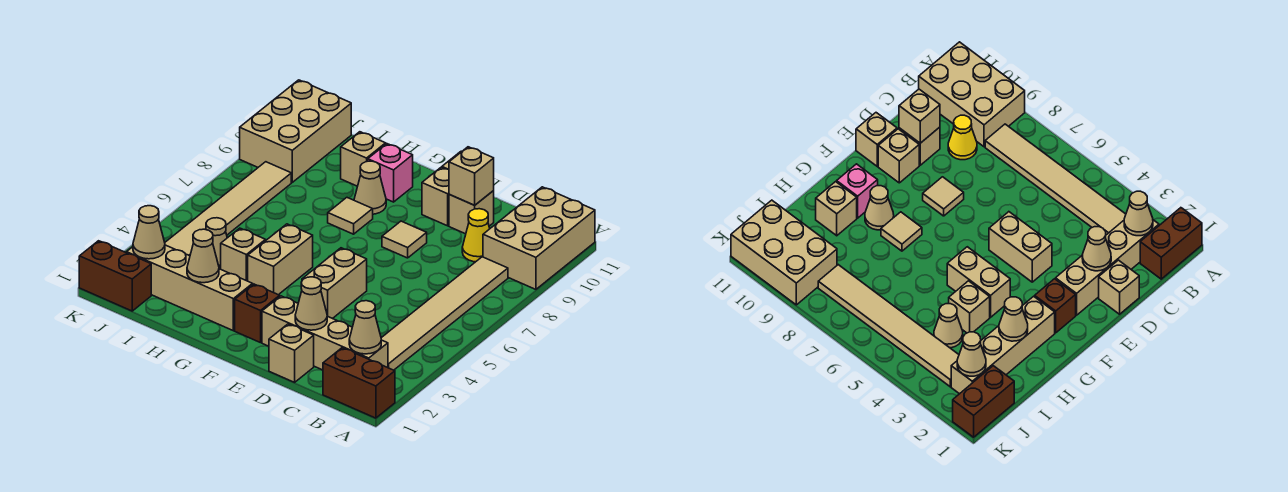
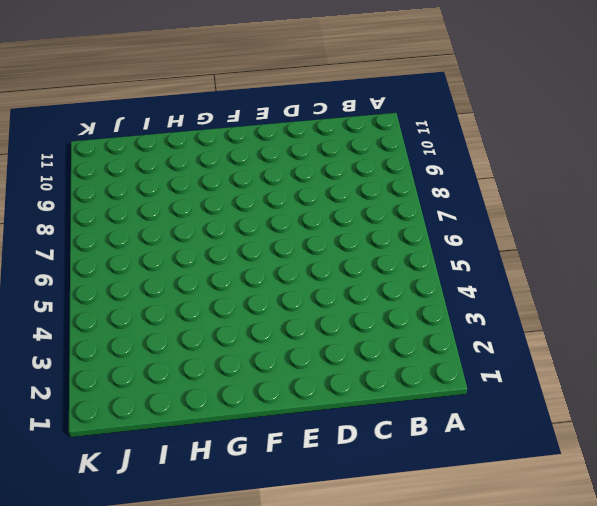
none -> brown brick A1:B1 level 1
none -> tan brick A9:B11 level 1
none -> tan brick B2:E2 level 1

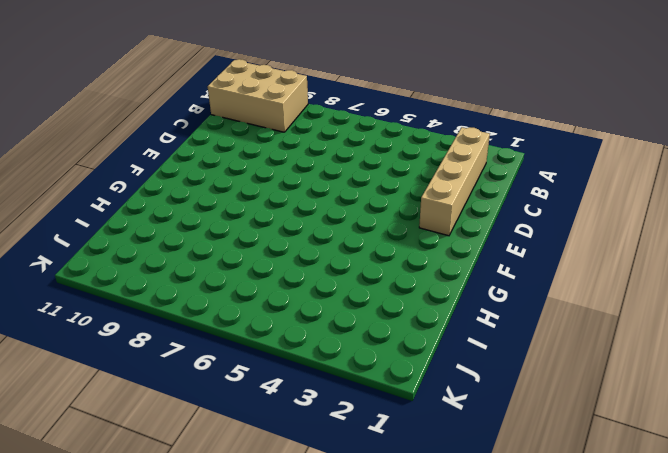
none -> brown brick A1:B1 level 1
none -> tan tile B3:B8 level 1
none -> yellow cone C9 level 1

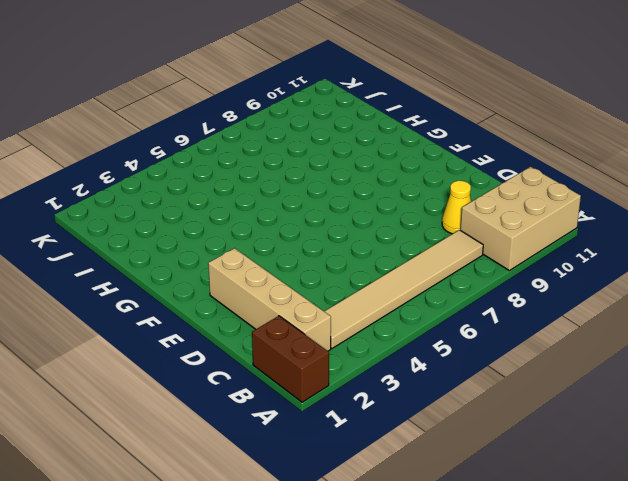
none -> tan brick D1 level 1
none -> tan brick D10 level 1
none -> tan brick E4:E5 level 1

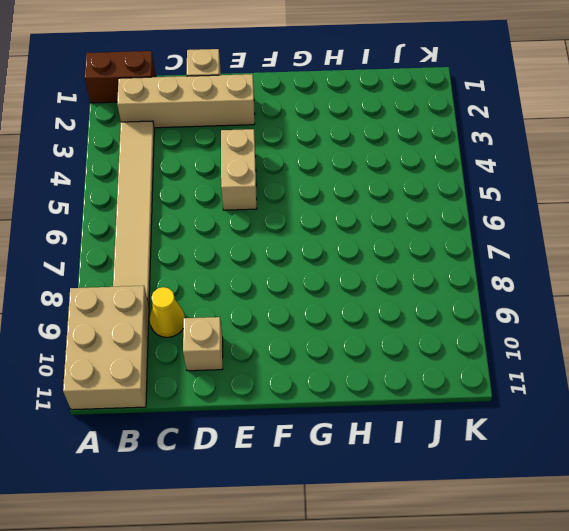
none -> tan tile E8 level 1
none -> tan brick E10 level 1
none -> tan brick E11 level 1

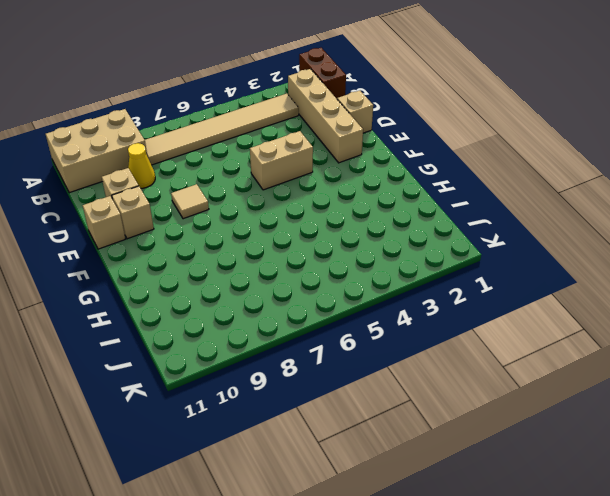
none -> brown brick F2 level 1
none -> tan brick G2:J2 level 1
none -> tan brick G4:G5 level 1

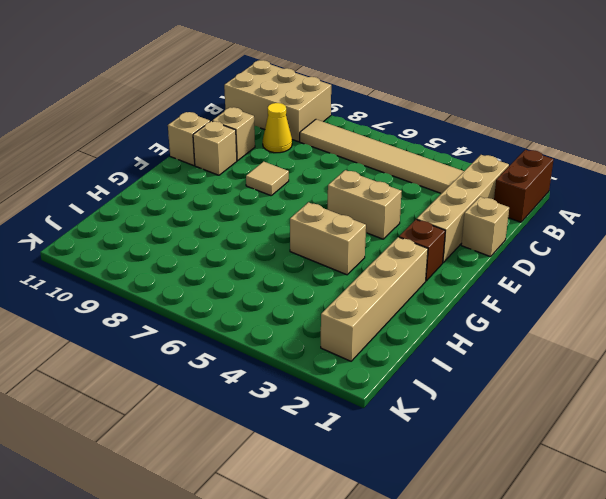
none -> tan tile G8 level 1
none -> tan cone G9 level 1
none -> pink brick G10 level 1

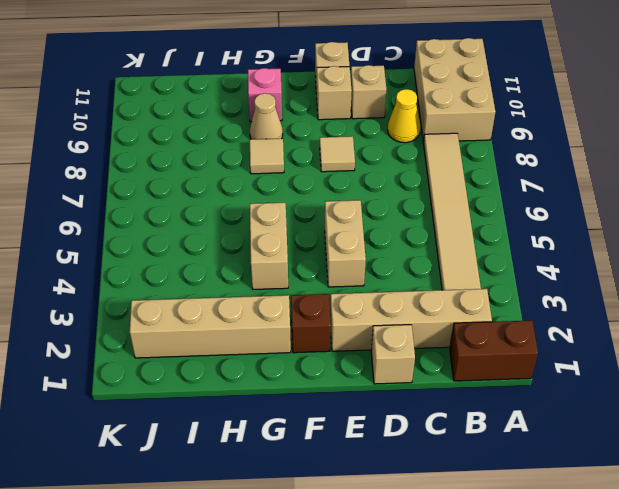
none -> tan brick H4 level 1
none -> tan brick H10 level 1
none -> tan cone I4 level 1

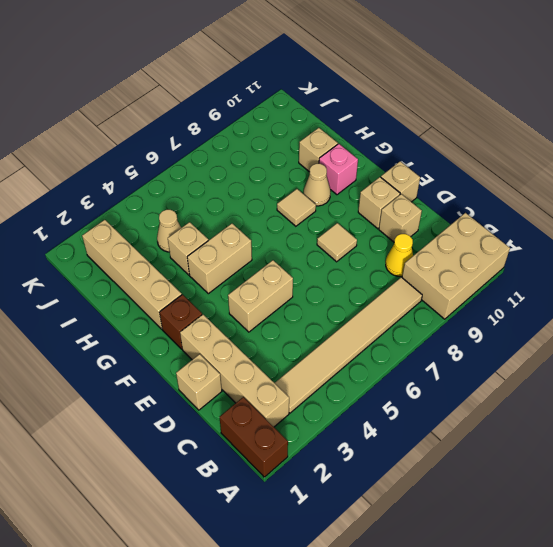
none -> brown brick J1:K1 level 1
none -> tan tile J3:J8 level 1
none -> tan brick J9:K11 level 1

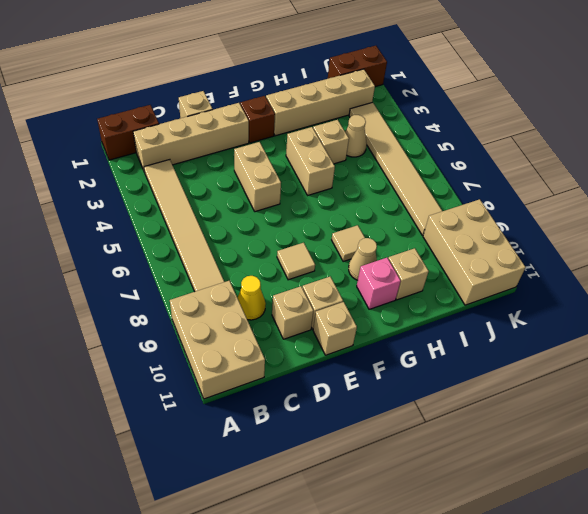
none -> tan cone B2 level 2
none -> tan cone D2 level 2
none -> tan brick D10 level 2

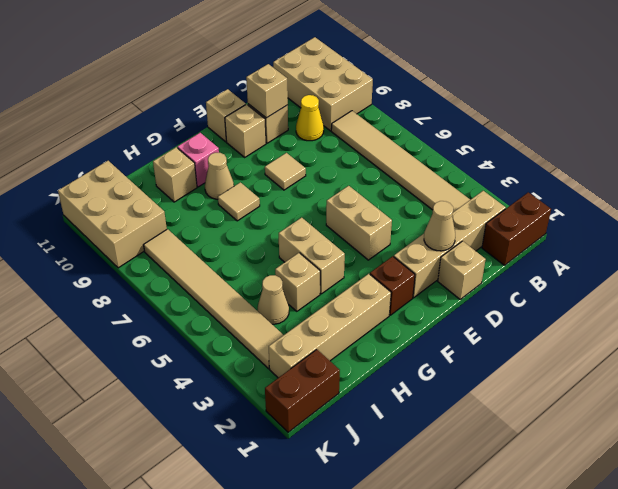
none -> tan cone B2 level 2
none -> tan cone H2 level 2
none -> tan cone J2 level 2

